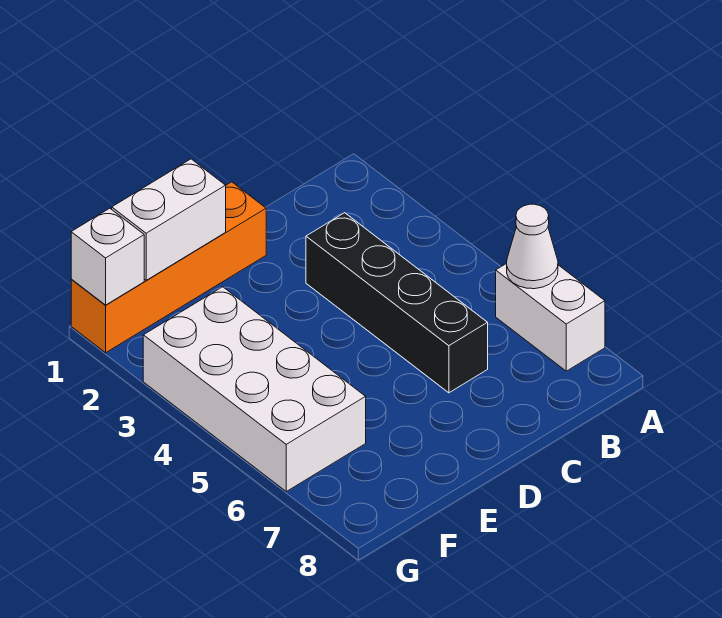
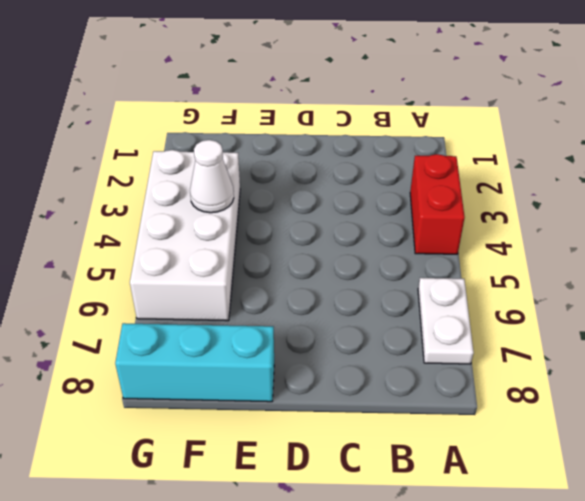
red brick A3:A4 level 1 -> none
white plate A6:A7 level 1 -> white brick A6:A7 level 1
cyan brick E8:G8 level 1 -> none
white cone F4 level 2 -> white cone A6 level 2
none -> black brick C3:C6 level 1
none -> orange brick D1:G1 level 1

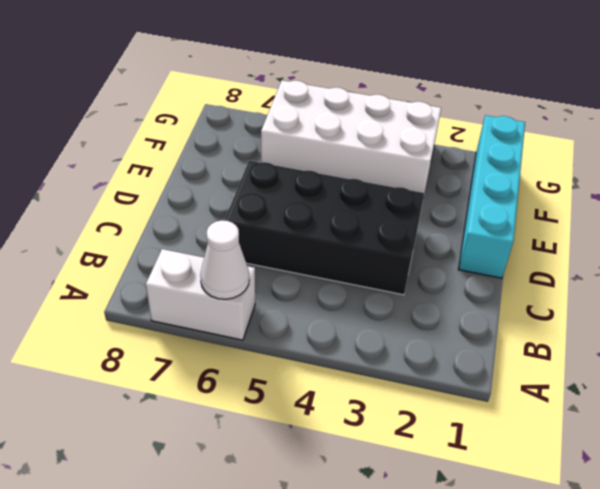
black brick C3:D6 level 1 -> black brick C3:C6 level 1
cyan brick D1:G1 level 1 -> orange brick D1:G1 level 1
none -> white brick E1:F1 level 2
none -> white brick G1 level 2

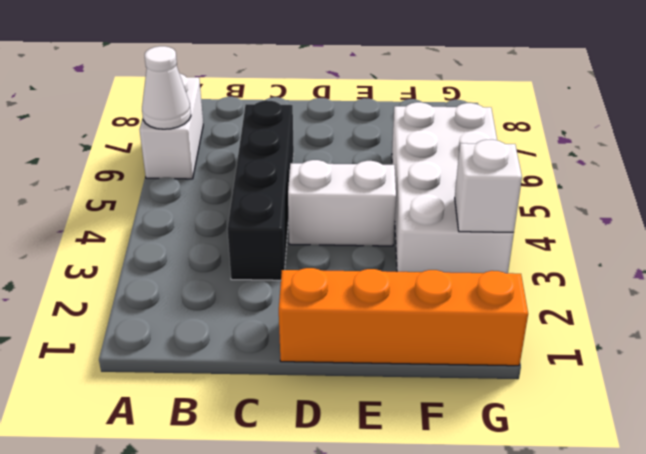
white brick D4:E4 level 1 -> white brick E1:F1 level 2
white brick G3 level 2 -> white brick G1 level 2

